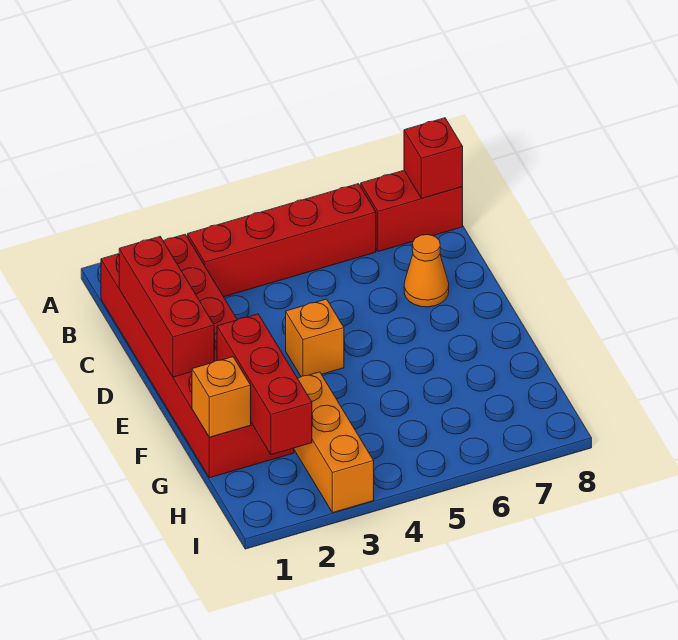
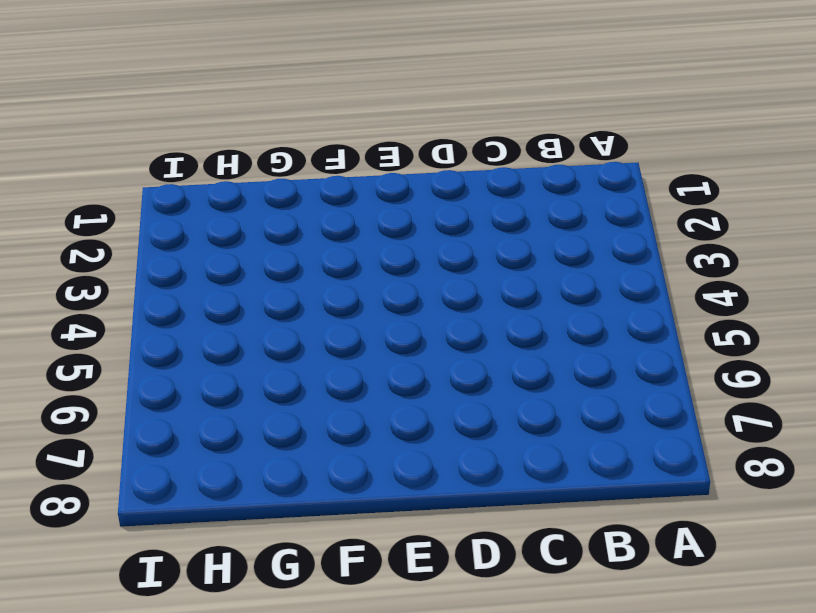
none -> red brick B1:G2 level 1
none -> red brick B3:B6 level 1

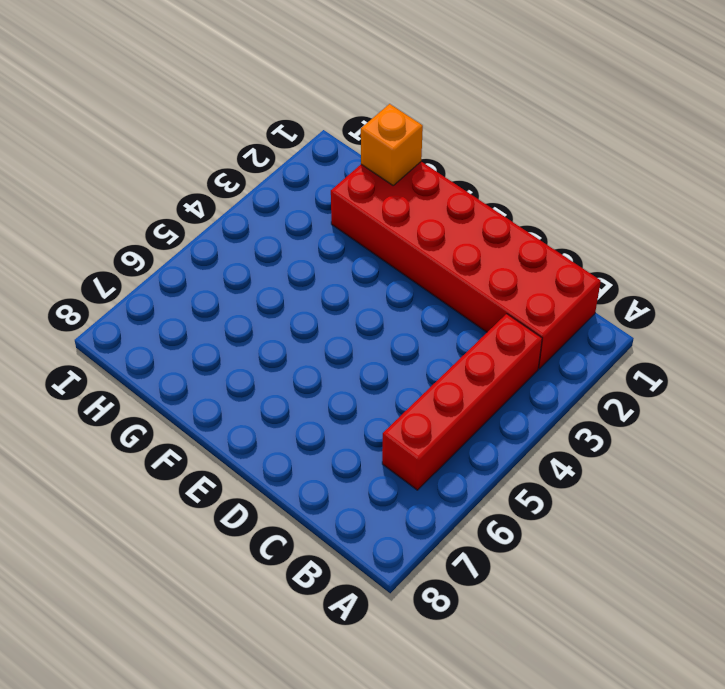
none -> red brick B7:B8 level 1
none -> orange cone D7 level 1

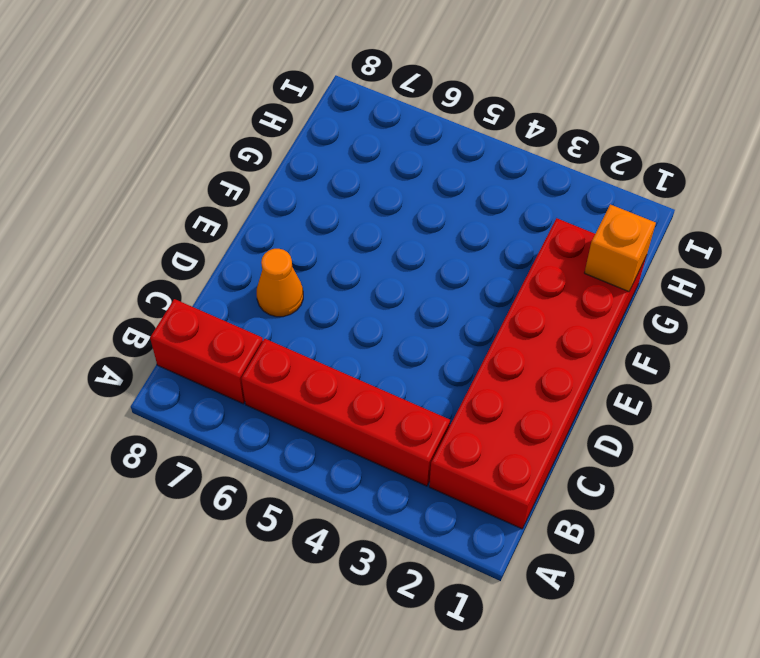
none -> orange brick E4 level 1
none -> orange brick G3:I3 level 1

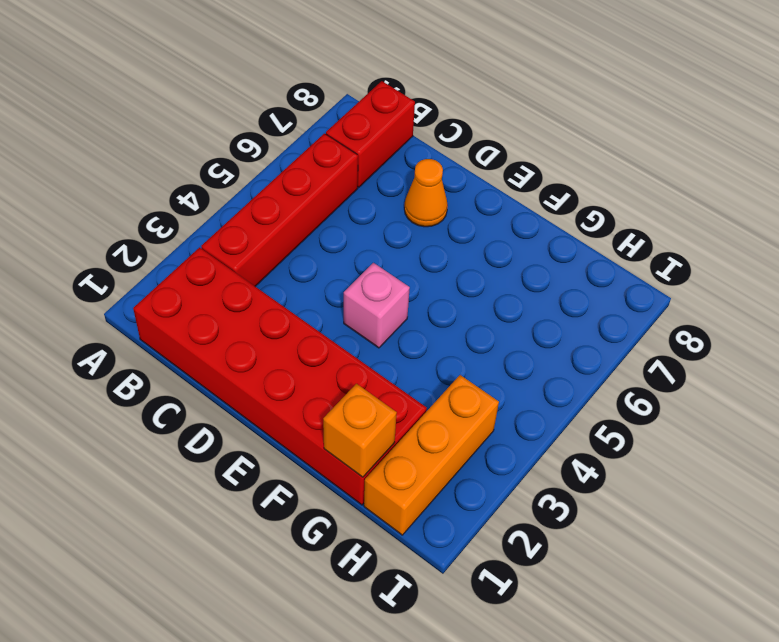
pink brick E4 level 1 -> orange brick E4 level 1
orange brick H1:H3 level 1 -> orange brick G3:I3 level 1
none -> red brick B8 level 2
none -> red brick C1:E1 level 2

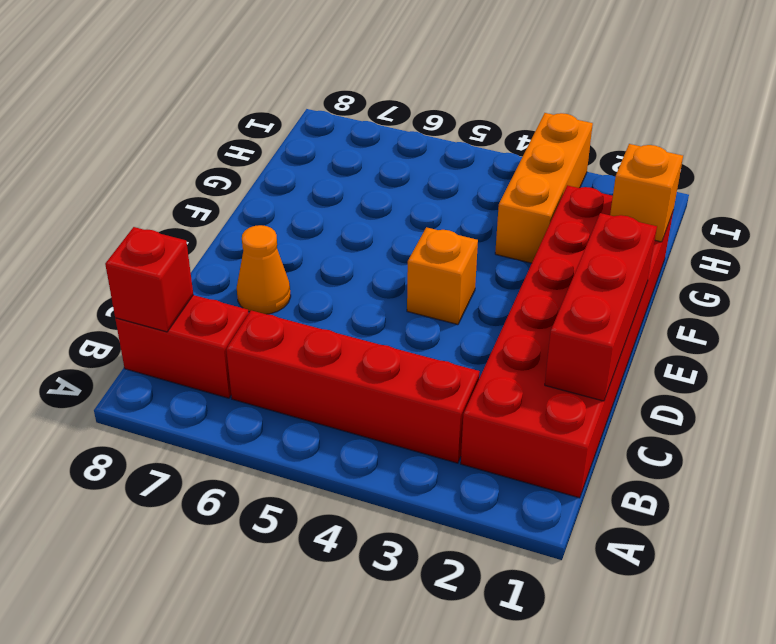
none -> red brick F2:H2 level 2

